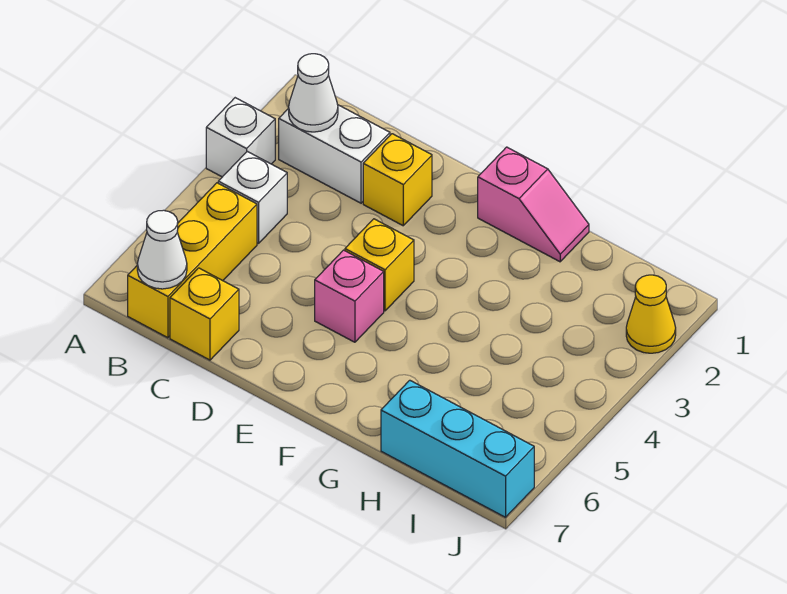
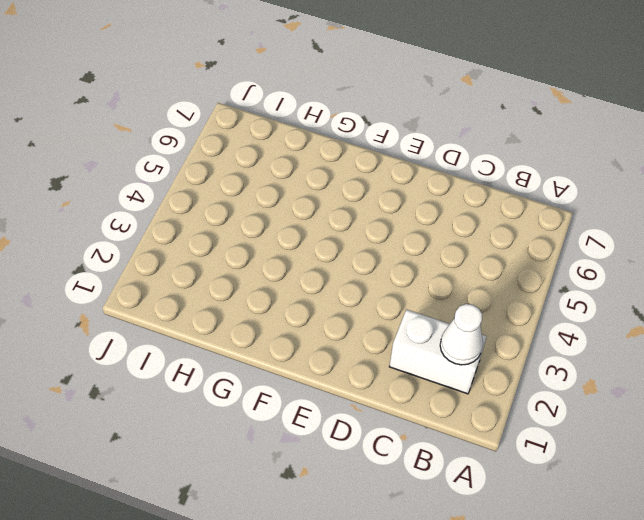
none -> white brick A3 level 1
none -> white brick B4 level 1
none -> yellow brick B5:B7 level 1

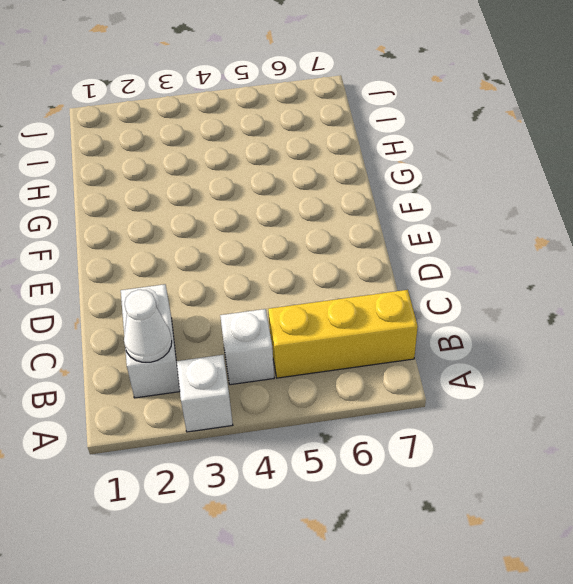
none -> yellow brick C7 level 1
none -> yellow brick D2 level 1
none -> yellow brick E4 level 1

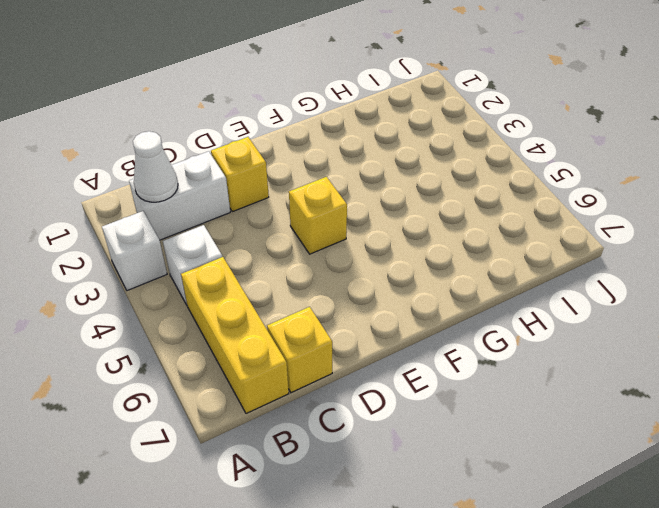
none -> pink brick E5 level 1
none -> pink slope F1:G1 level 1 top F
none -> cyan brick H7:J7 level 1

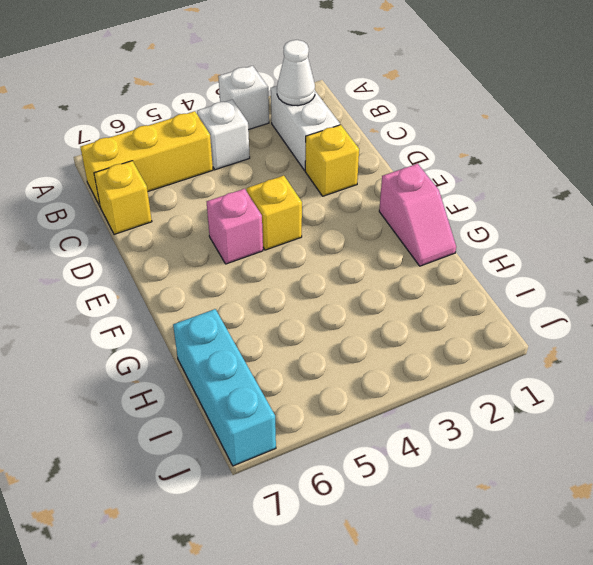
none -> yellow cone J2 level 1
none -> white cone B7 level 2

